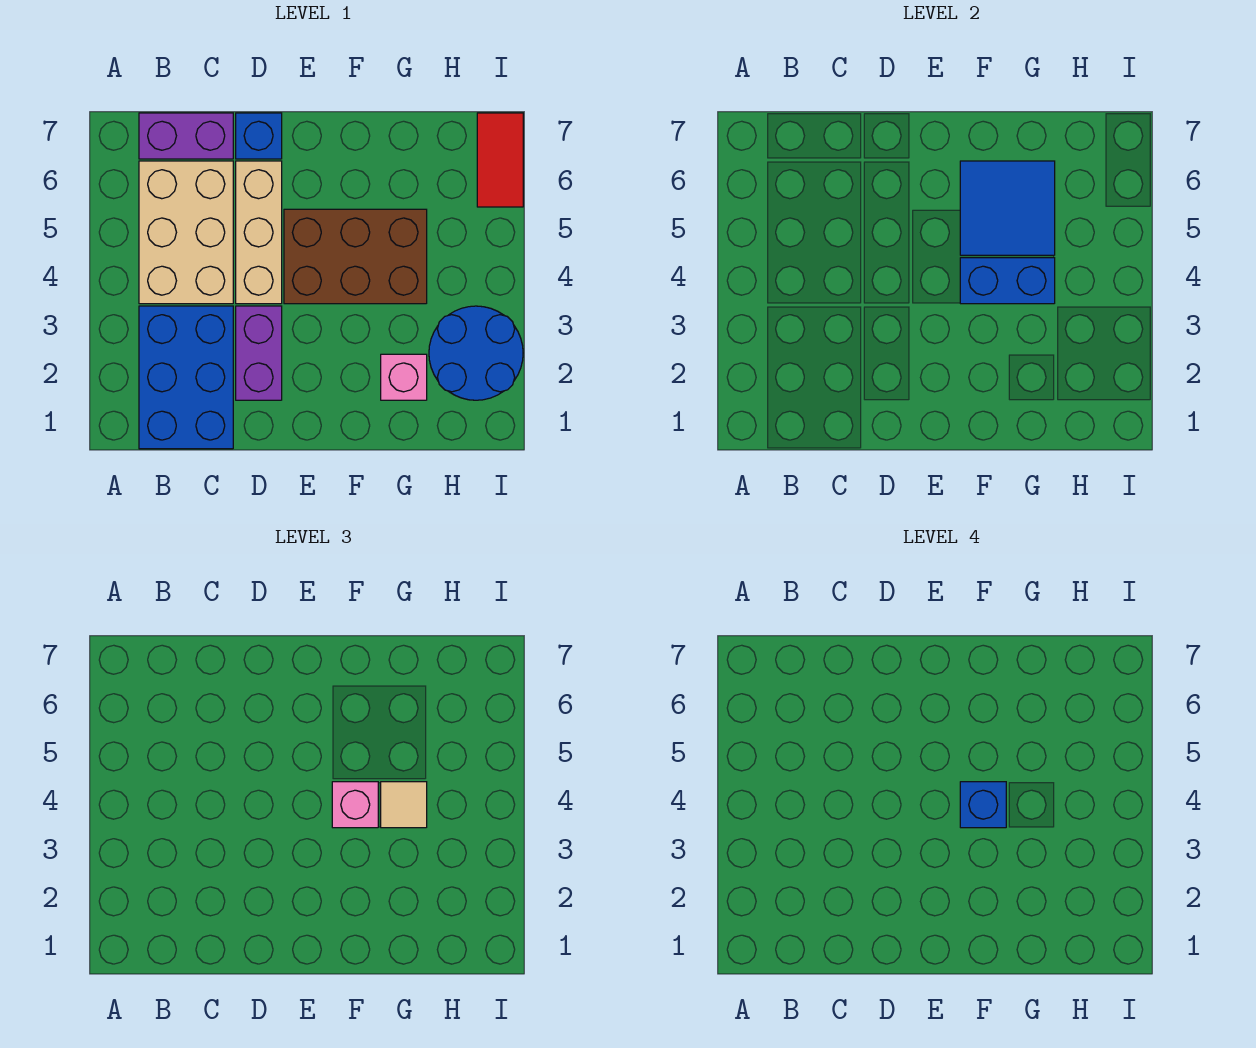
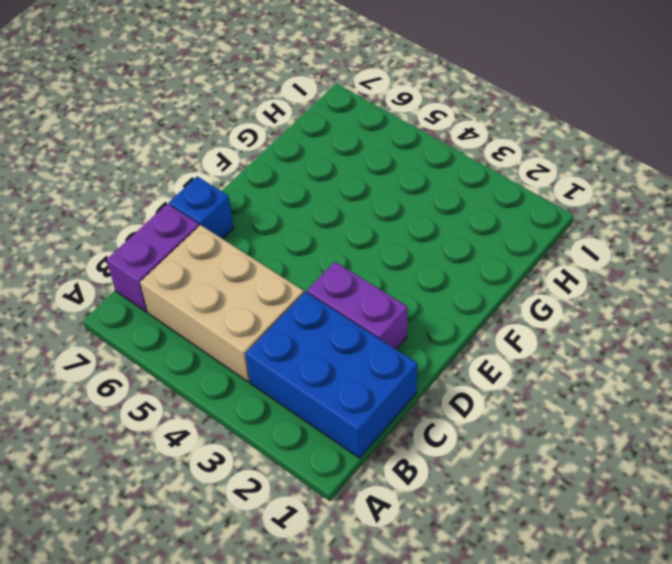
none -> tan brick D4:D6 level 1
none -> brown brick E4:G5 level 1
none -> pink brick G2 level 1

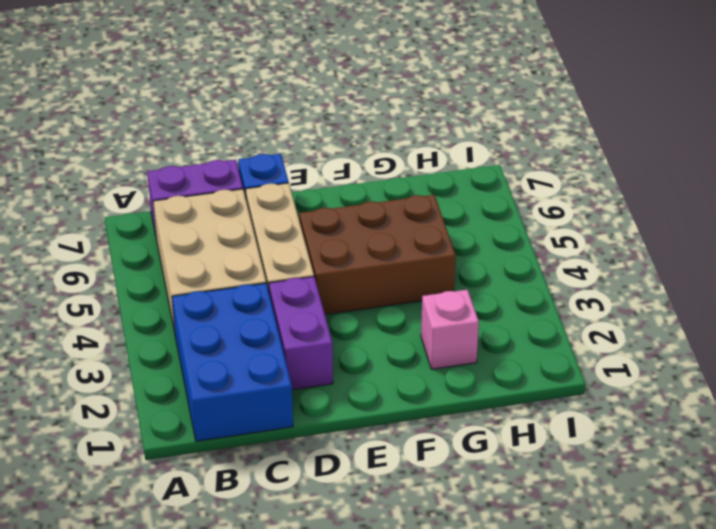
none -> blue round brick H2:I3 level 1
none -> red tile I6:I7 level 1
none -> blue brick F4:G4 level 2

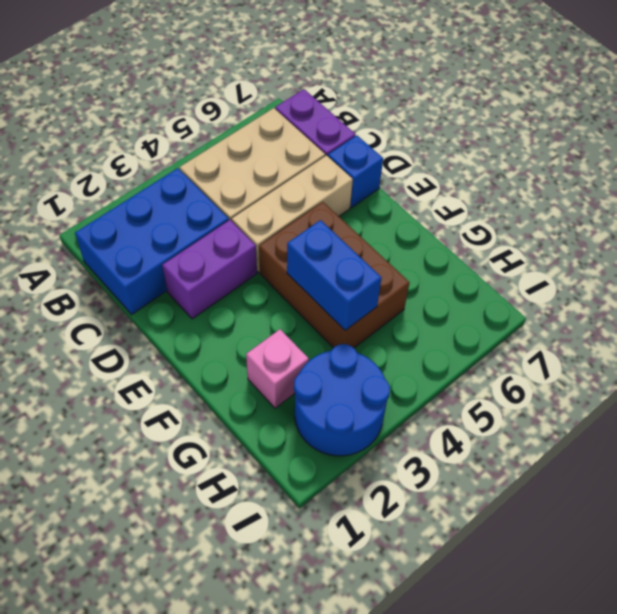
none -> red tile I6:I7 level 1
none -> blue tile F5:G6 level 2
none -> pink brick F4 level 3

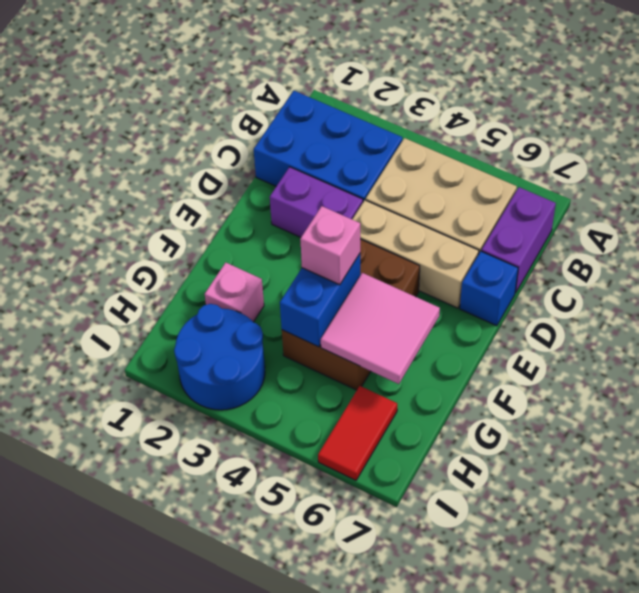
pink tile F5:G6 level 2 -> blue tile F5:G6 level 2
red tile H6:I6 level 1 -> red tile I6:I7 level 1
none -> tan tile G4 level 3
none -> blue brick F4 level 4

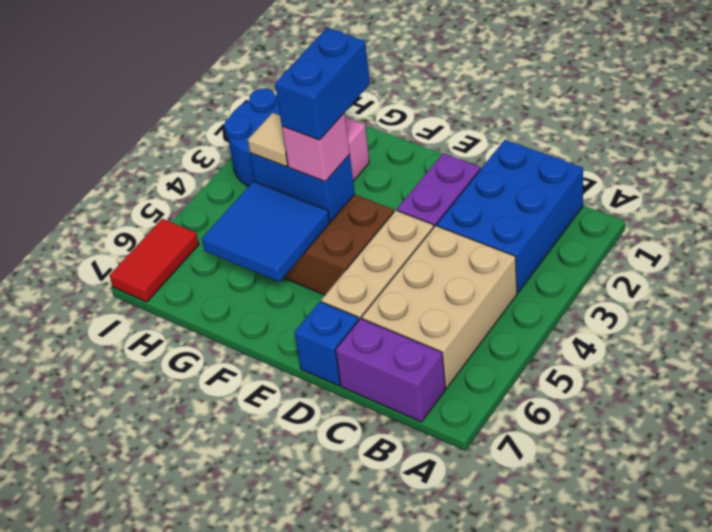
blue brick F3:F4 level 4 -> blue brick F4 level 4

